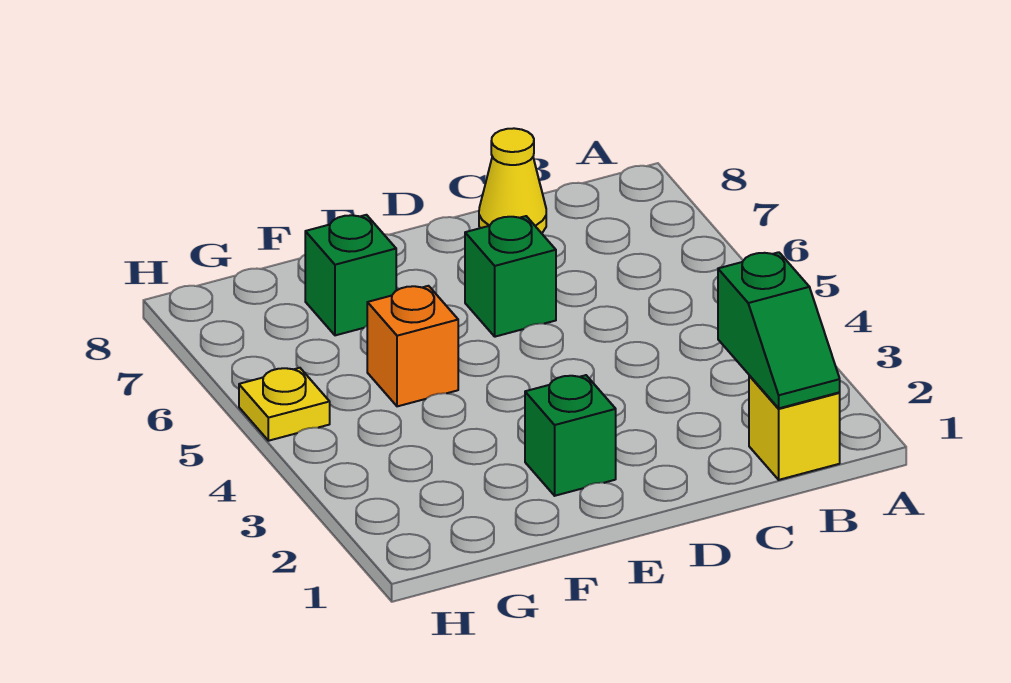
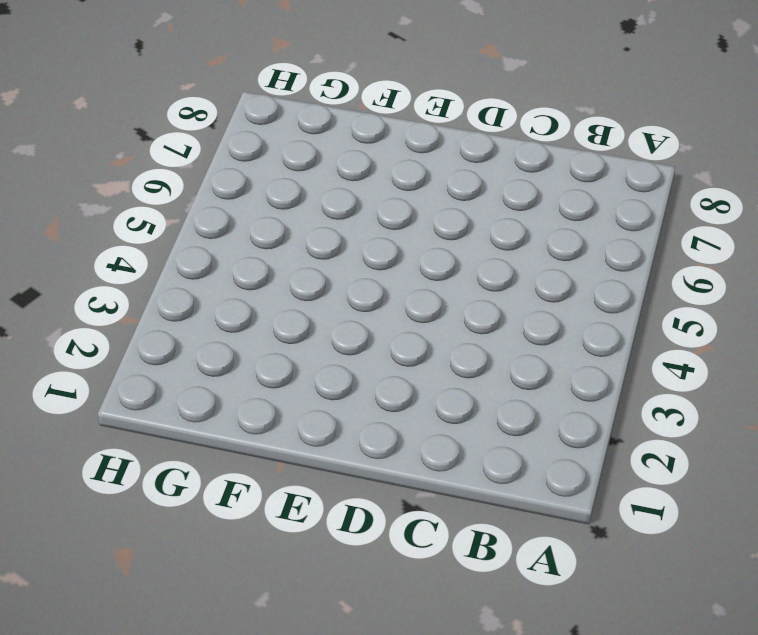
none -> yellow brick B1 level 1
none -> yellow cone C8 level 1

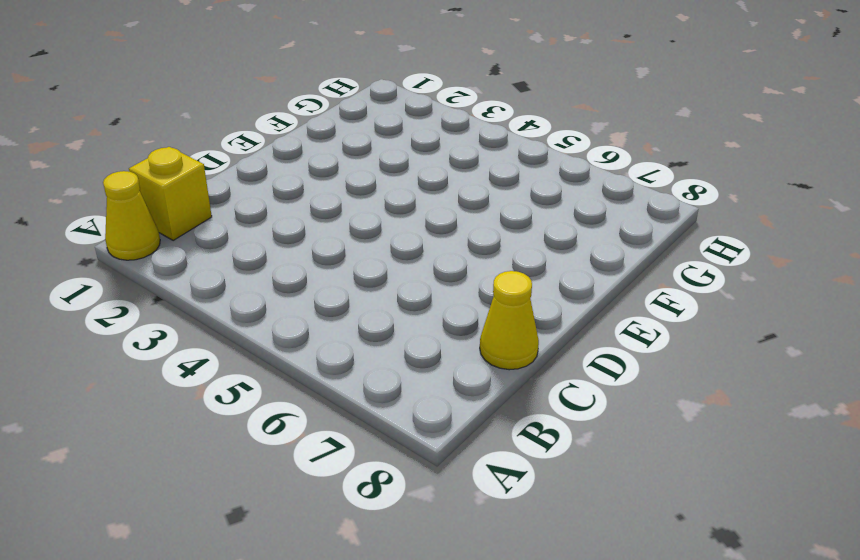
yellow cone A1 level 1 -> none
none -> green brick D6 level 1
none -> green brick E2 level 1

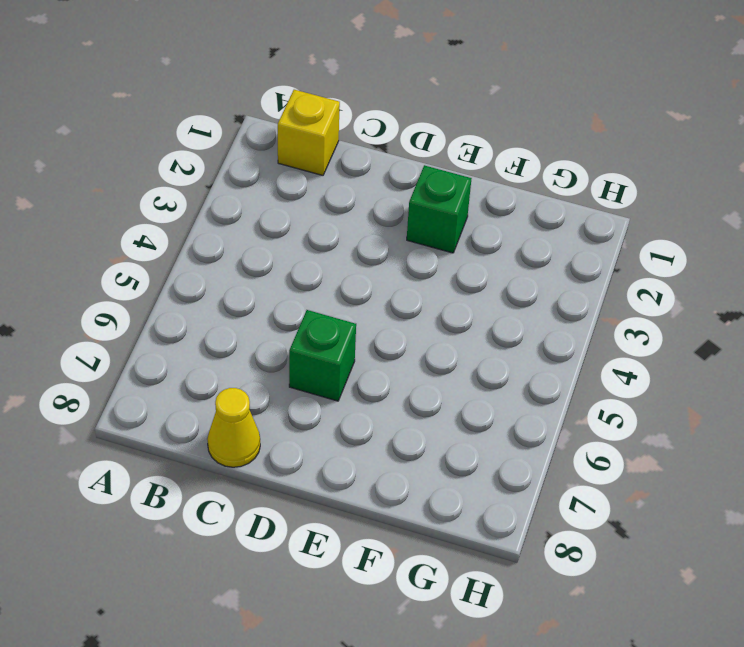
none -> orange brick F5 level 1
none -> green brick F7 level 1

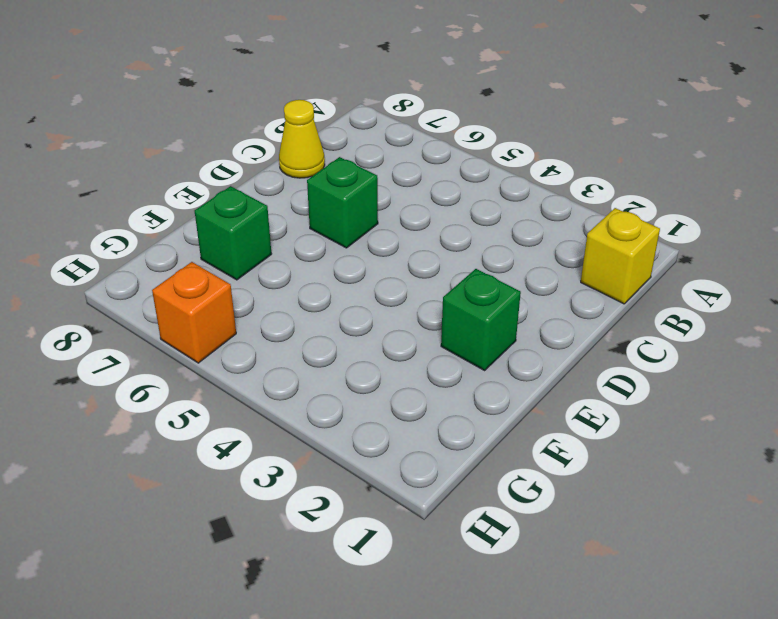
orange brick H6 level 1 -> orange brick F5 level 1
none -> yellow plate H5 level 1
none -> green slope B1:B2 level 2 top 2

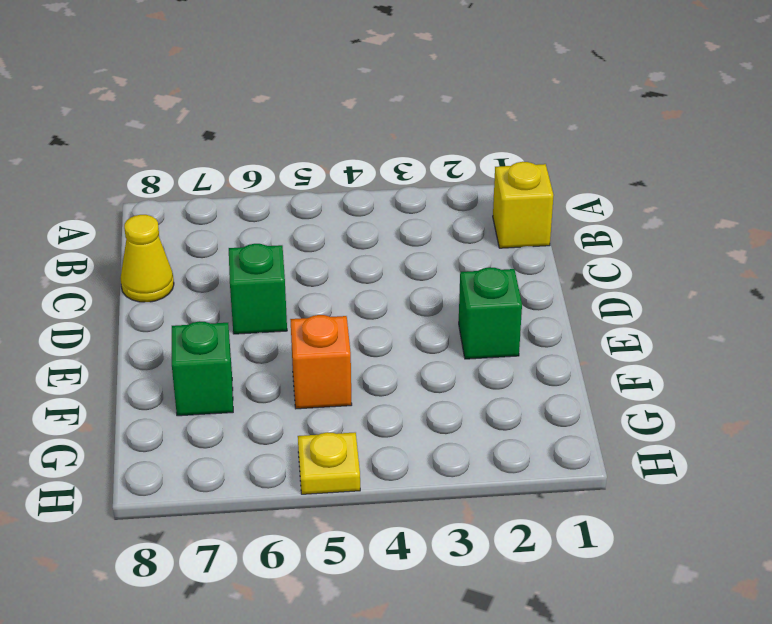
none -> green slope B1:B2 level 2 top 2

